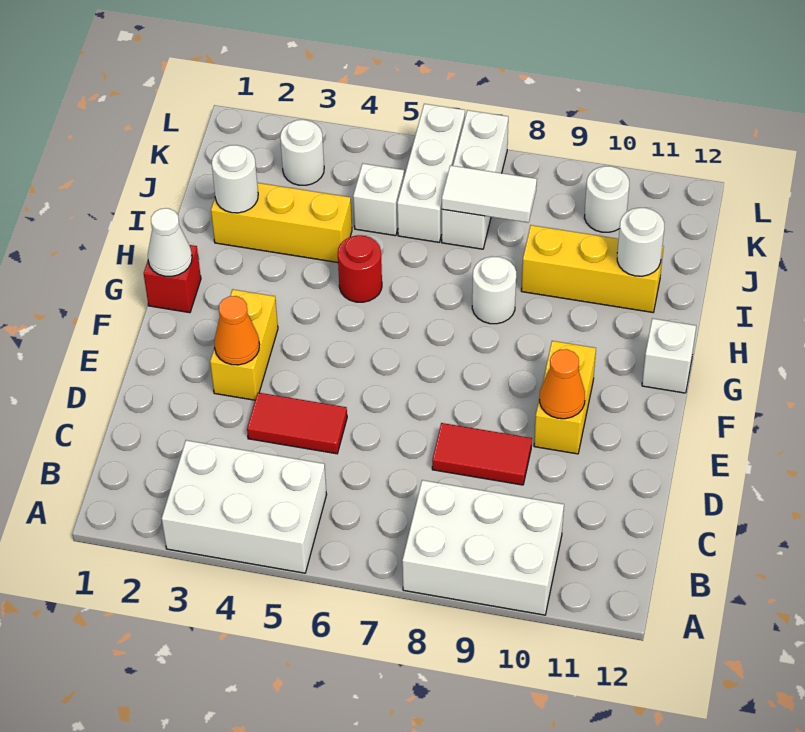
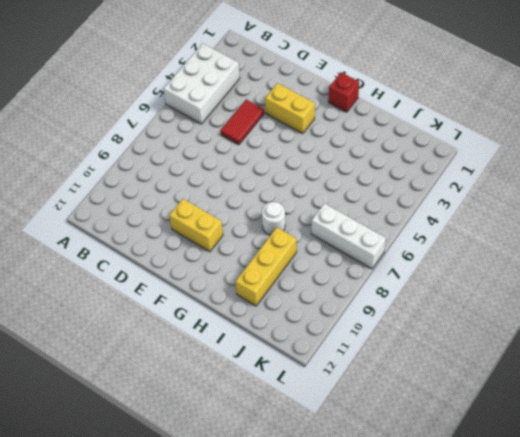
none -> white brick A8:B10 level 1
none -> red tile D8:D9 level 1
none -> white brick G12 level 1

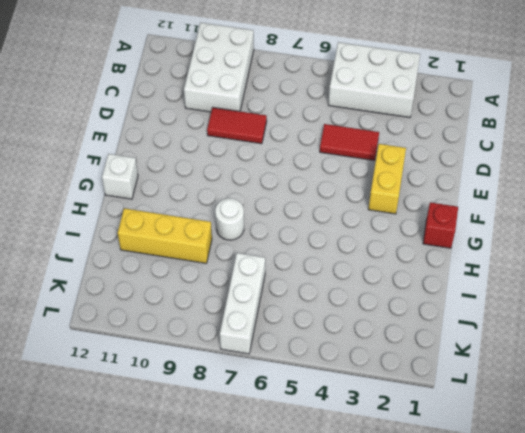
white brick A9:C10 level 1 -> white brick A8:B10 level 1
none -> yellow brick E10:F10 level 1
none -> red round brick H5 level 1
none -> yellow brick I2:I4 level 1

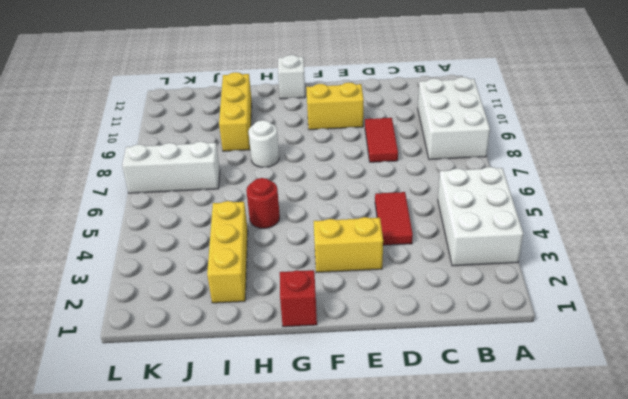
none -> white brick J5 level 1
none -> white brick J6:L6 level 1
none -> white round brick K3 level 1

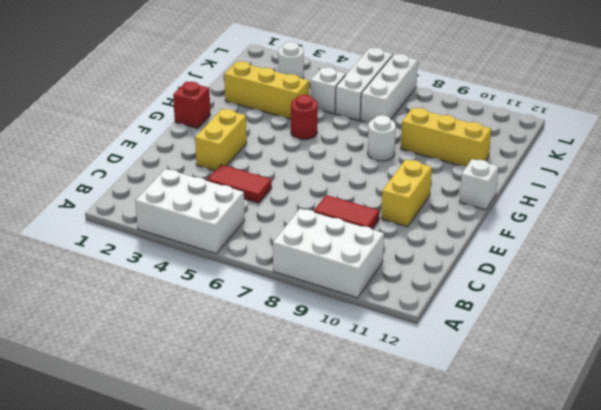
none -> white round brick K10 level 1
none -> orange cone E3 level 2
none -> orange cone E10 level 2

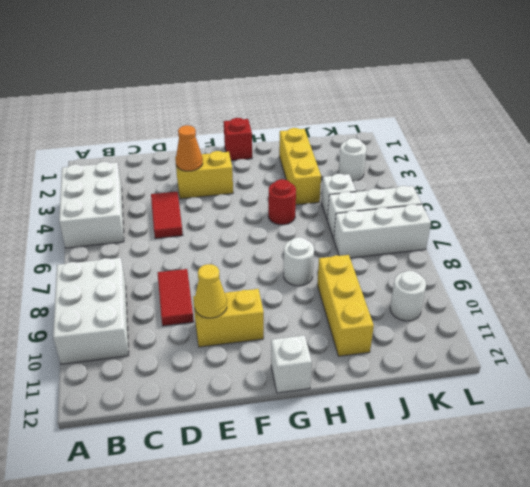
yellow cone E10 level 2 -> orange cone E10 level 2
none -> white cone G1 level 2
none -> white round brick I2 level 2
none -> white round brick I11 level 2

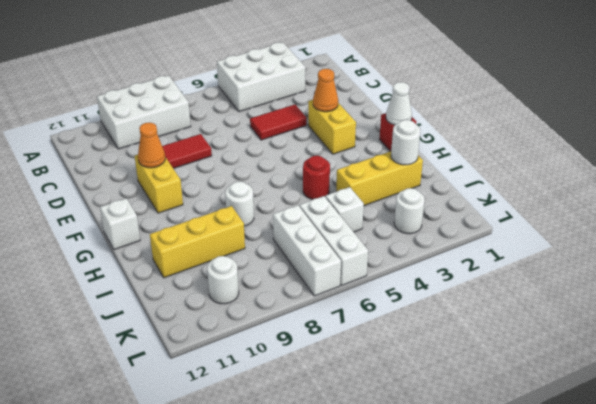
none -> white round brick I11 level 2
none -> white tile J7:J8 level 2

